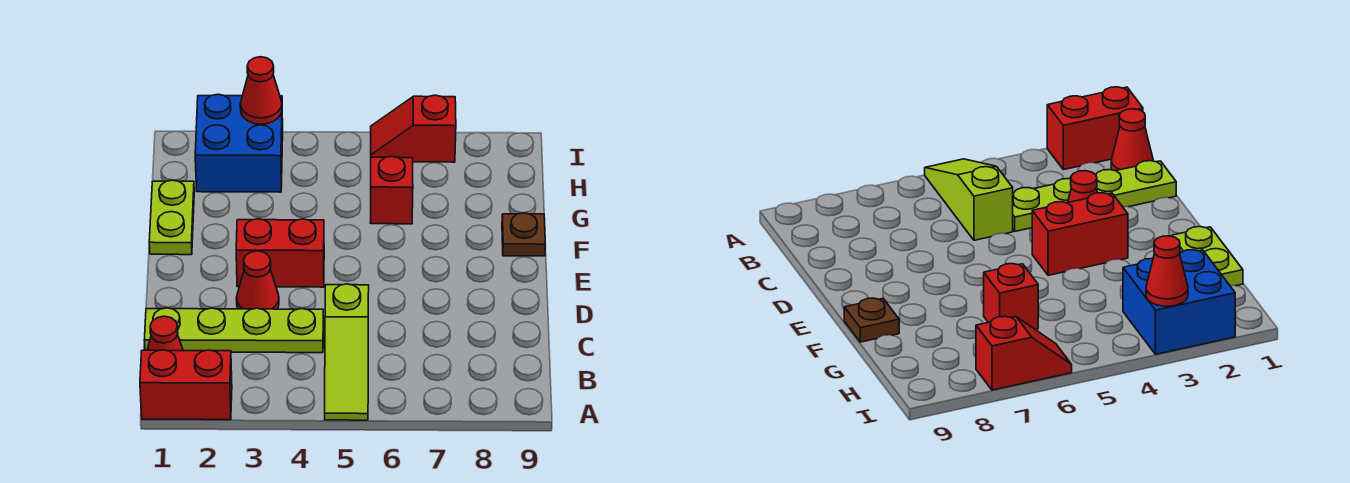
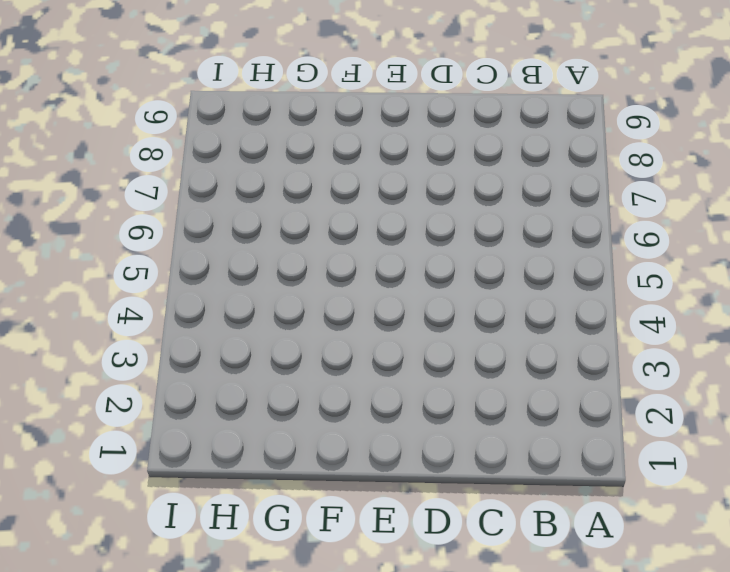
none -> red brick A1:A2 level 1
none -> lime slope A5:C5 level 1 top C
none -> red cone B1 level 1

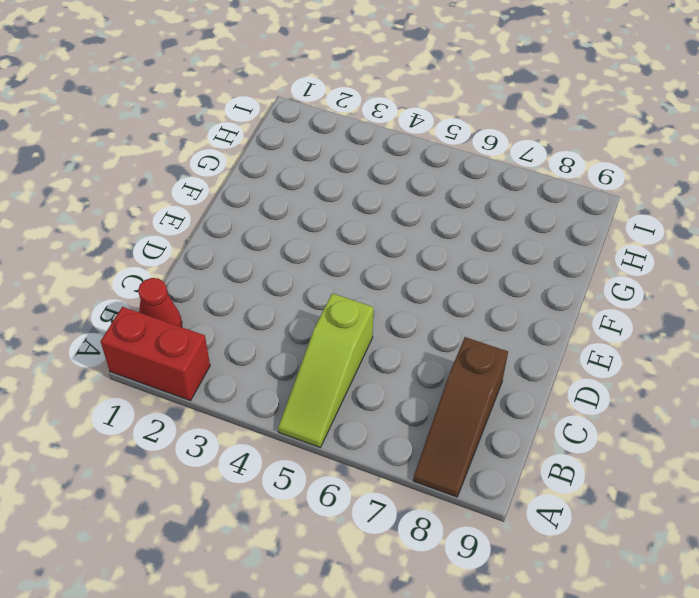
brown slope A8:C8 level 1 top C -> none
none -> lime plate C1:C4 level 1
none -> red cone D3 level 1
none -> red brick E3:E4 level 1

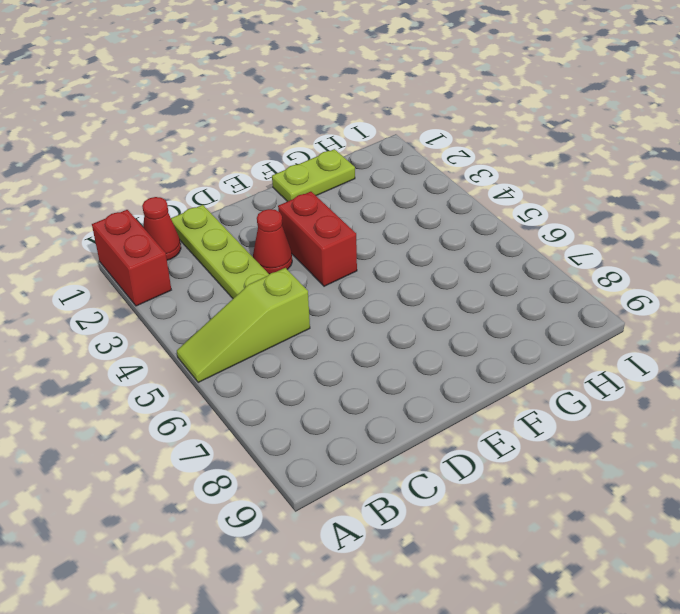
none -> brown plate F9 level 1
none -> red brick G6 level 1
none -> blue brick H2:I3 level 1

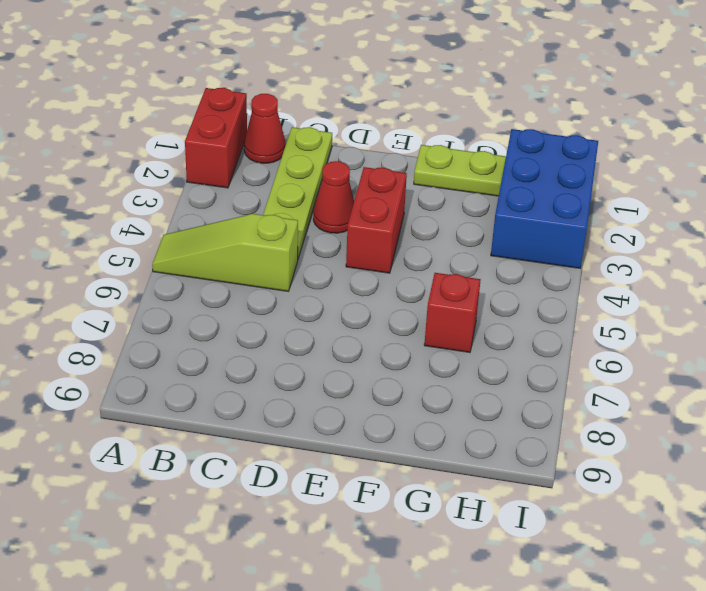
blue brick H1:I3 level 1 -> blue brick H2:I3 level 1
none -> brown plate F9 level 1
none -> red slope I6:I7 level 1 top 7
none -> red cone I3 level 2

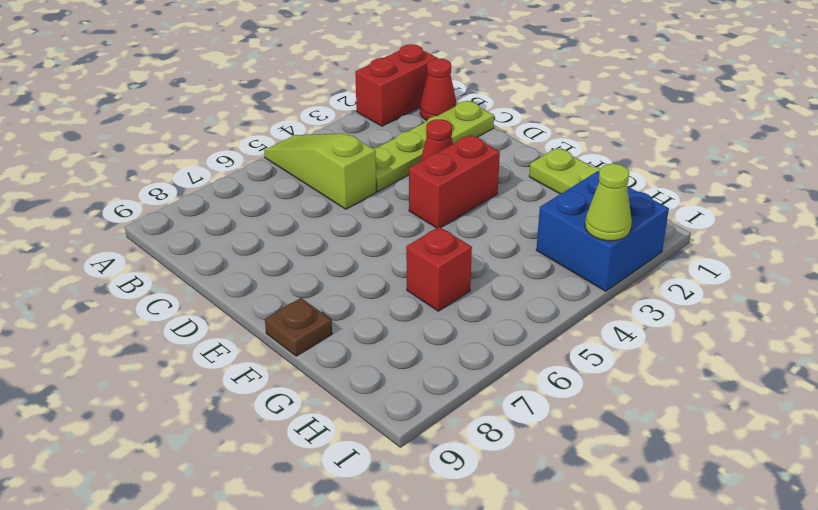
lime cone I3 level 2 -> red cone I3 level 2
none -> red slope I6:I7 level 1 top 7

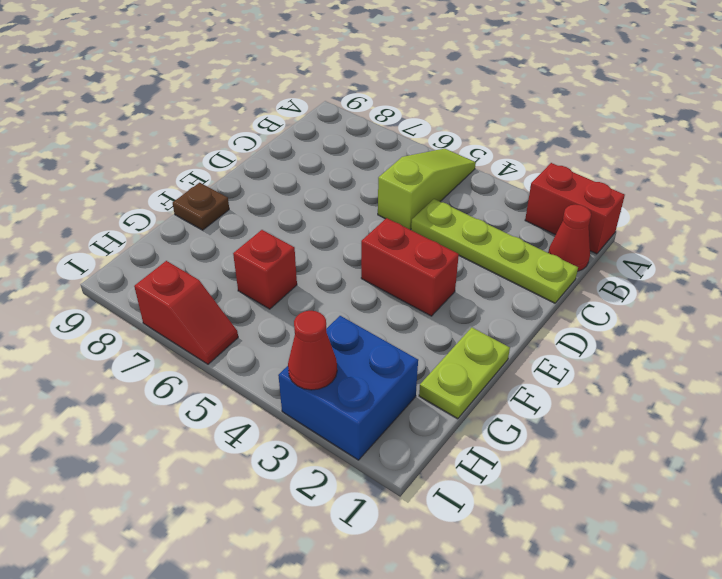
none -> red cone D3 level 1

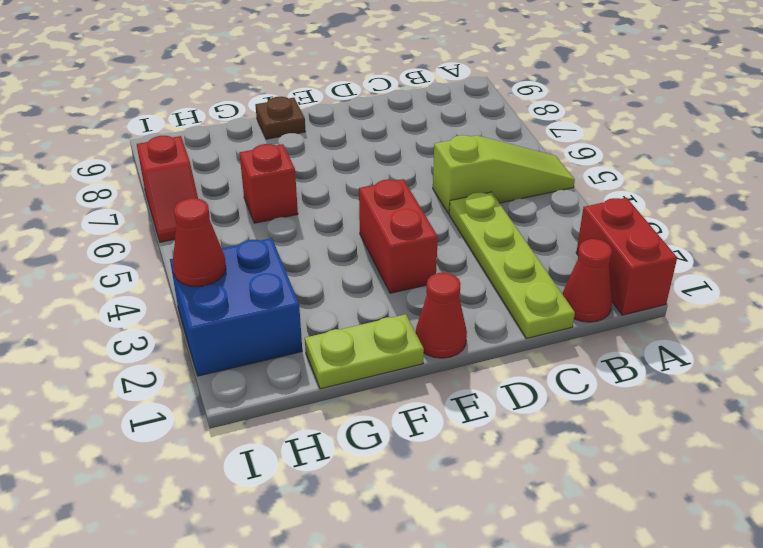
red cone E1 level 1 -> red cone D3 level 1

